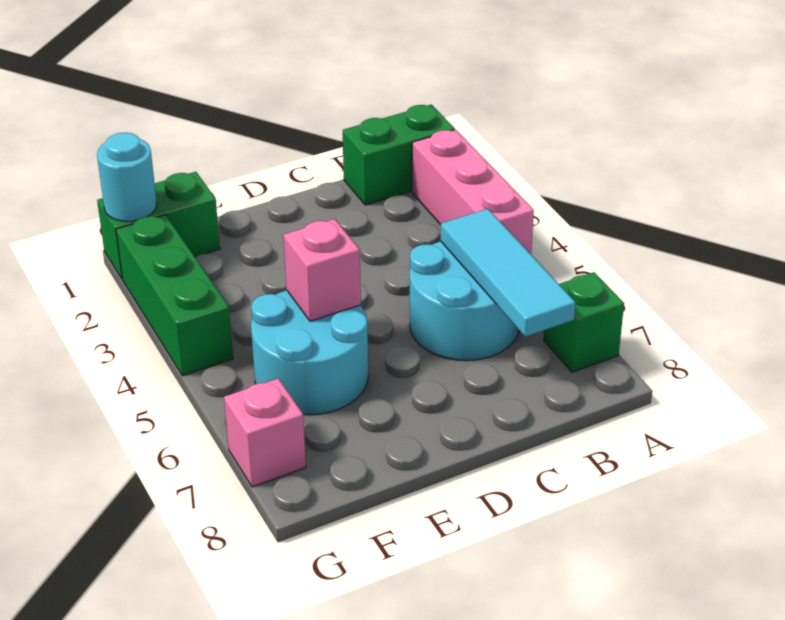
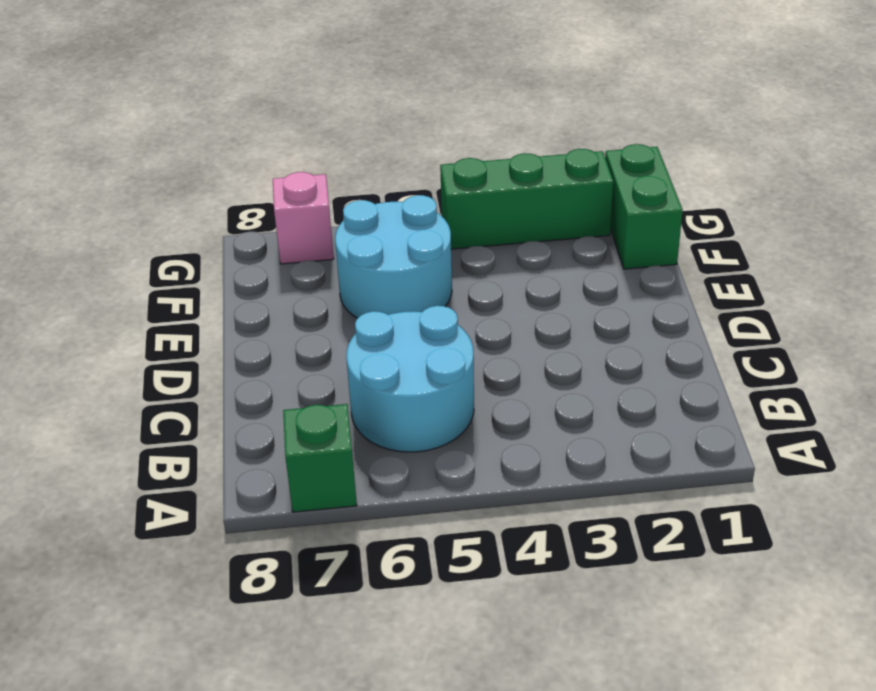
none -> green brick A1:B1 level 1
none -> pink brick A2:A4 level 1

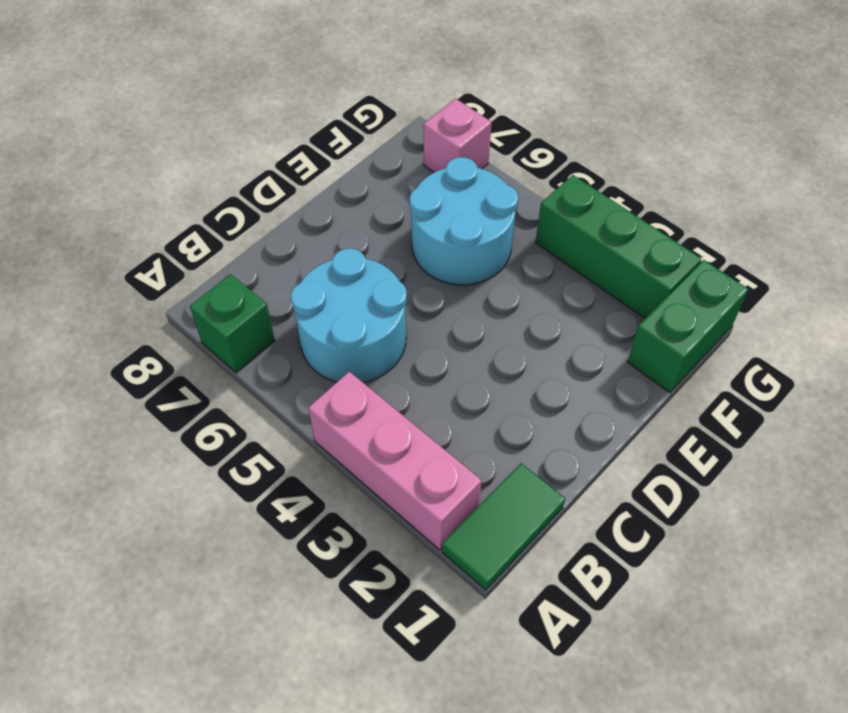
green tile A1:B1 level 1 -> green brick A1:B1 level 1
none -> cyan tile B5:B7 level 2
none -> pink brick E5 level 2

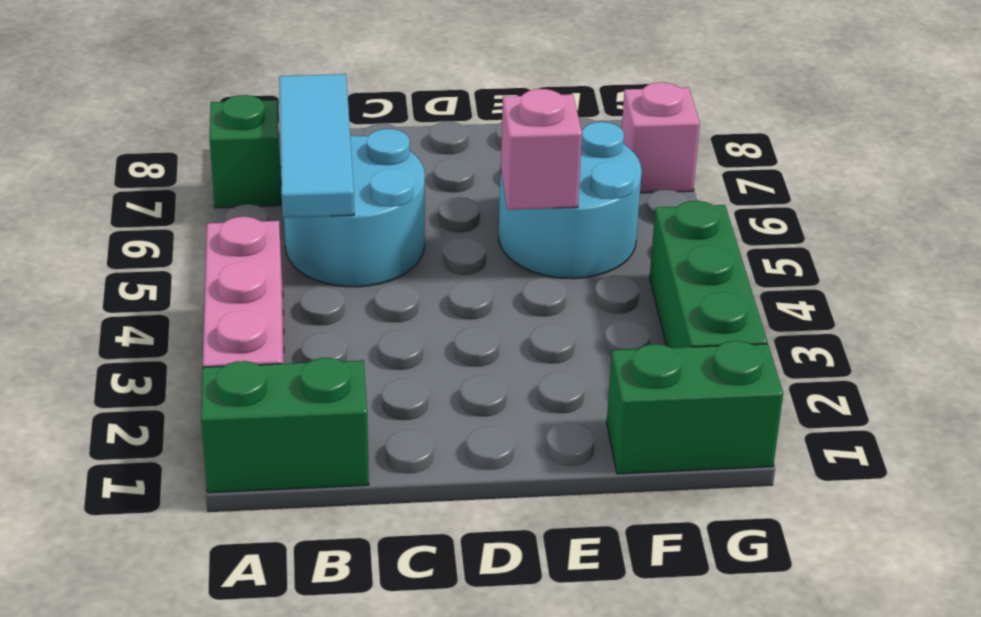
none -> cyan round brick G1 level 2

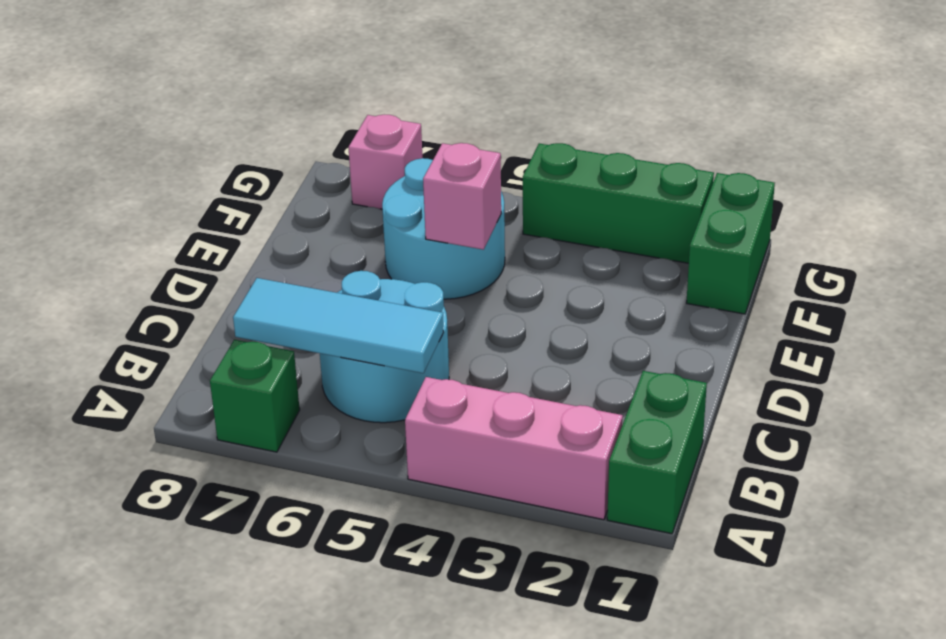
none -> cyan round brick G1 level 2

